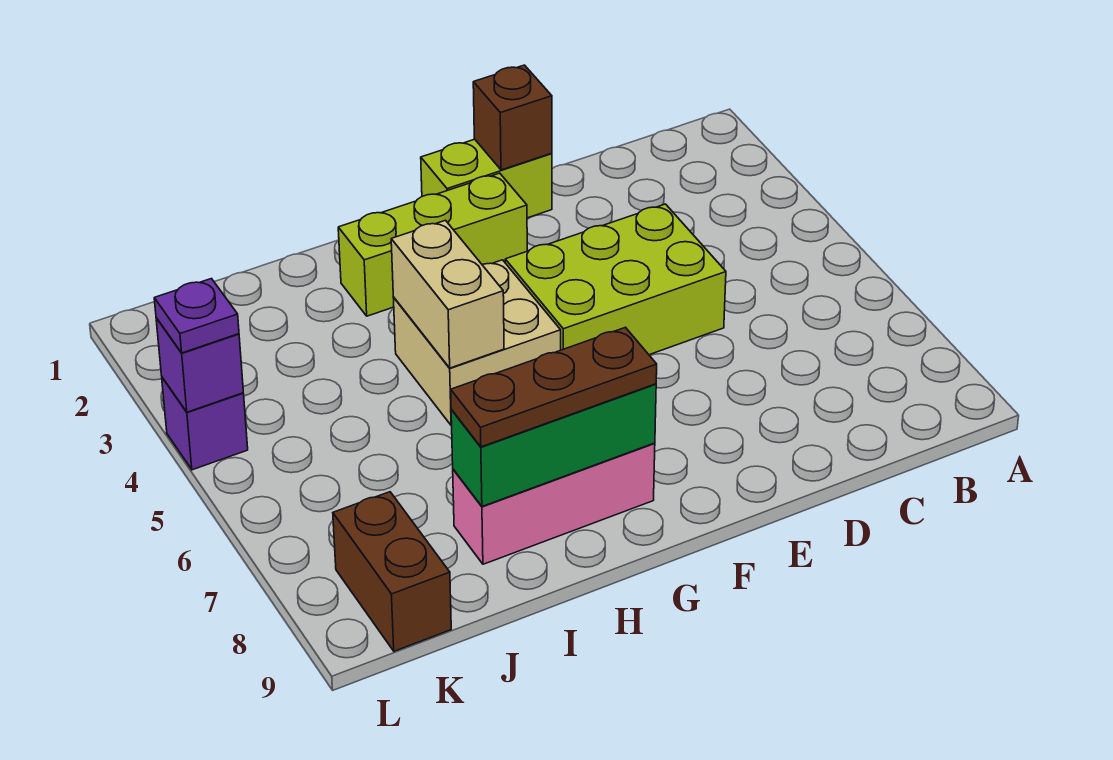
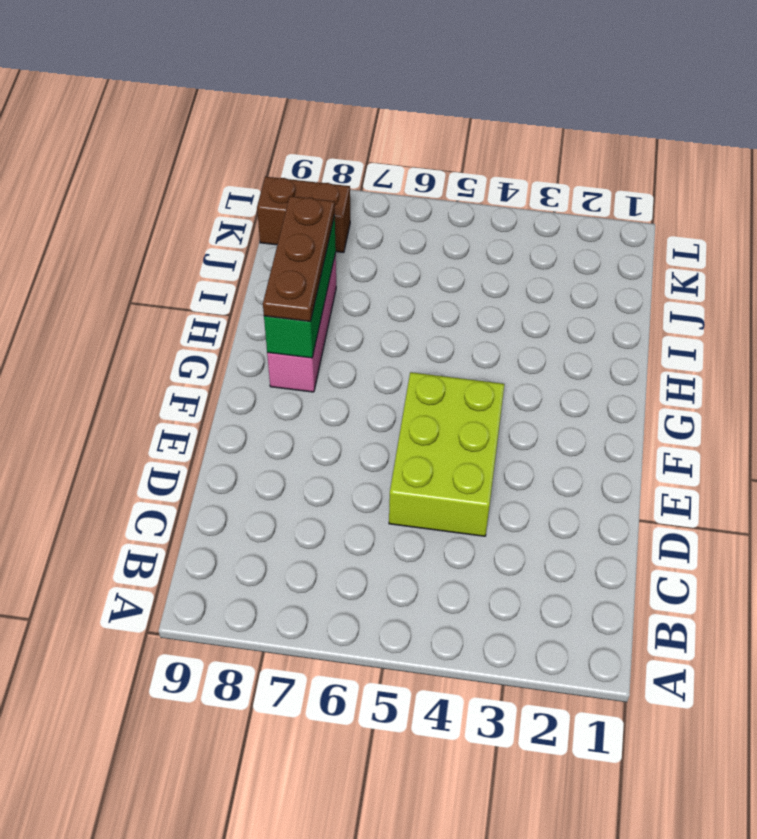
none -> lime brick E1:F1 level 1
none -> lime brick F2:H2 level 1
none -> tan brick G4:H5 level 1

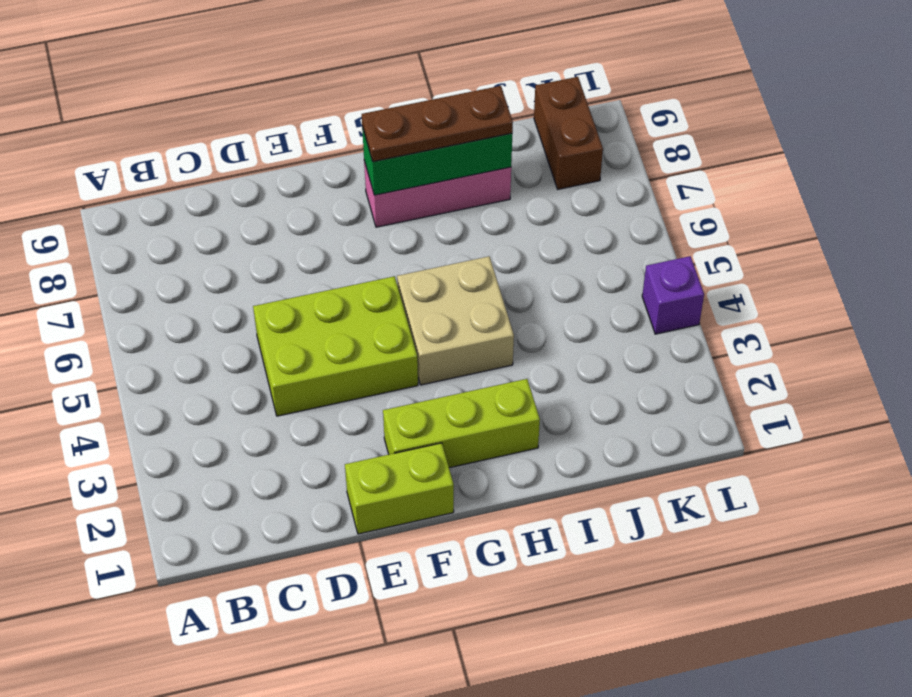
none -> brown brick E1 level 2
none -> tan brick H4:H5 level 2
none -> purple brick L4 level 2

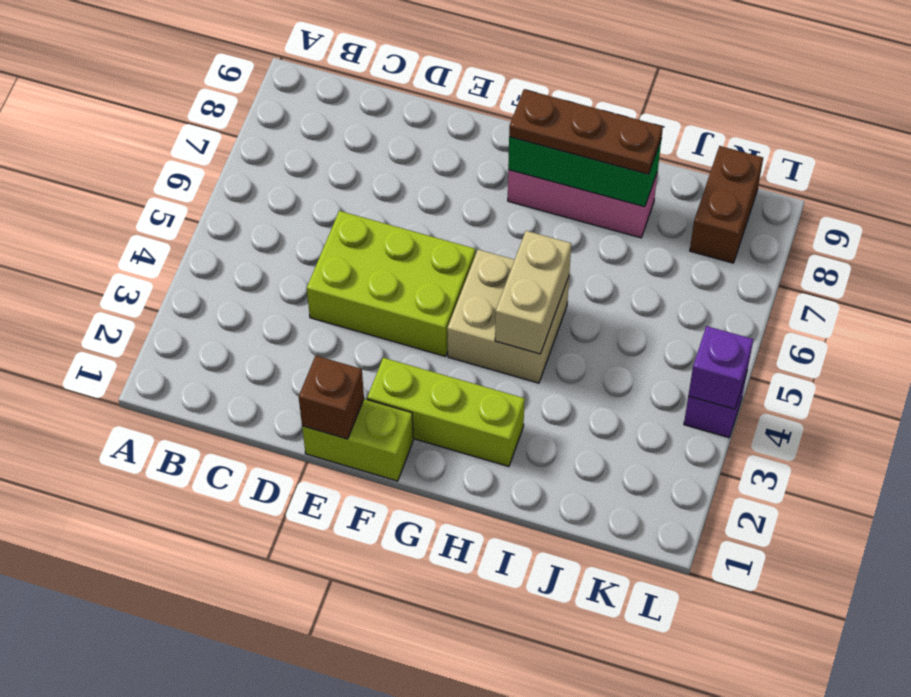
none -> purple plate L4 level 3

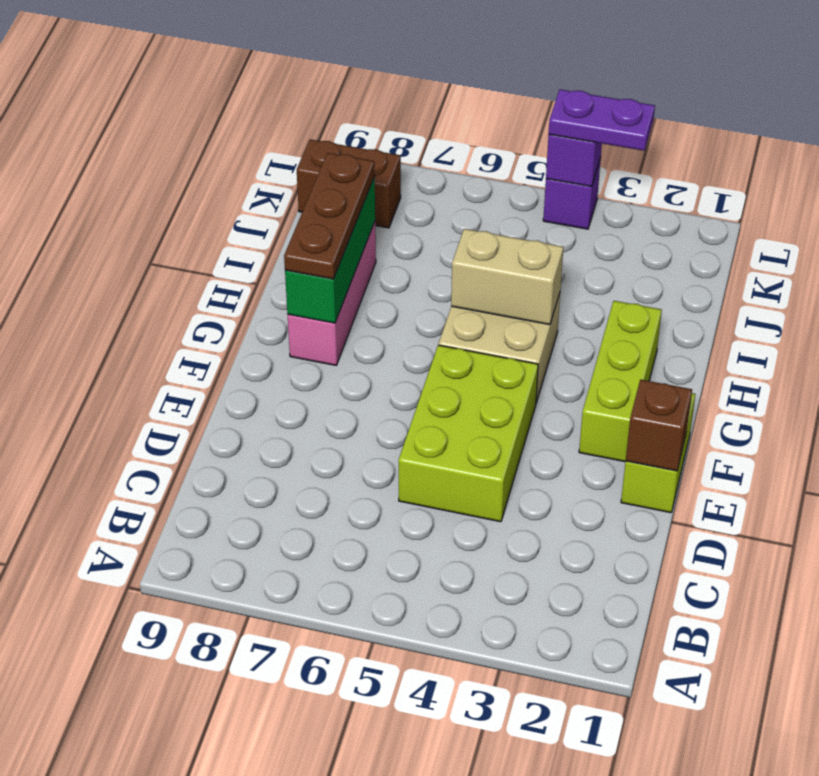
purple plate L3:L4 level 3 -> purple plate L4 level 3

